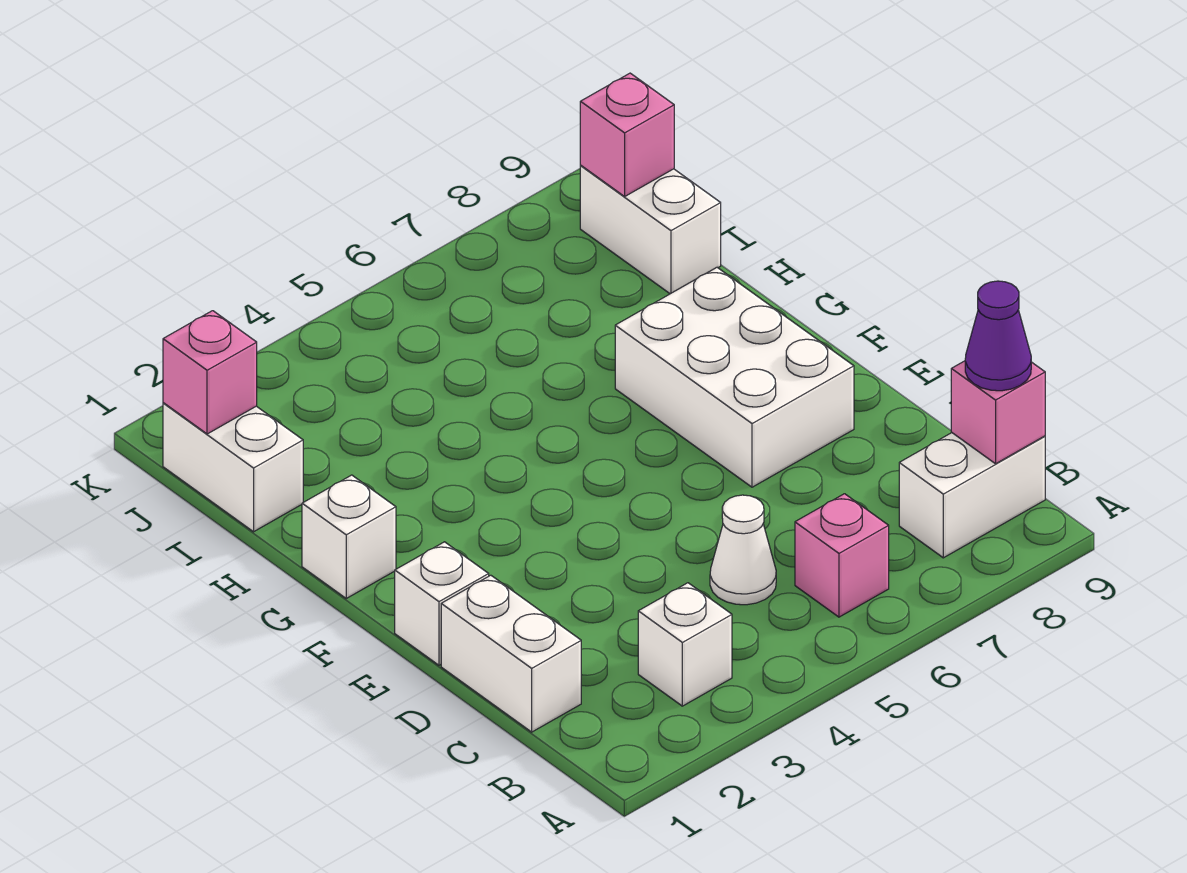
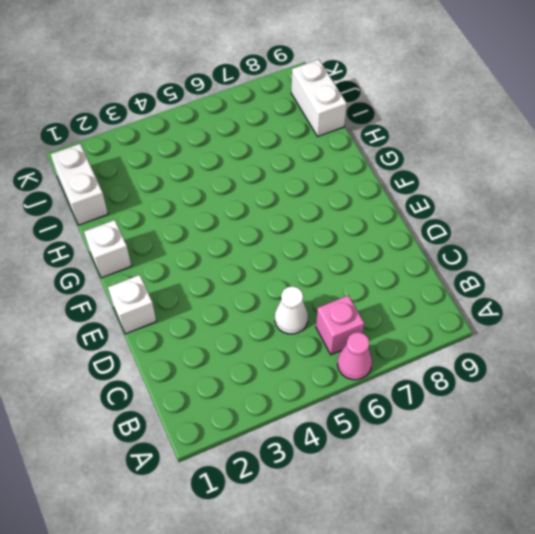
pink cone A6 level 1 -> none
none -> white brick B3 level 1
none -> white brick B8:B9 level 1
none -> white brick C1:D1 level 1

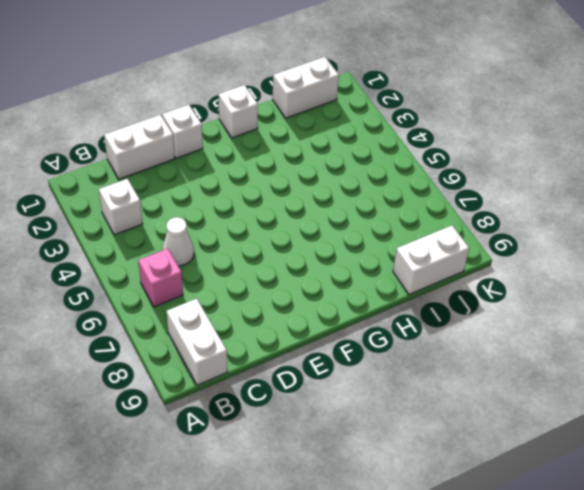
none -> white brick E7:G8 level 1
none -> pink brick B9 level 2
none -> pink brick J1 level 2

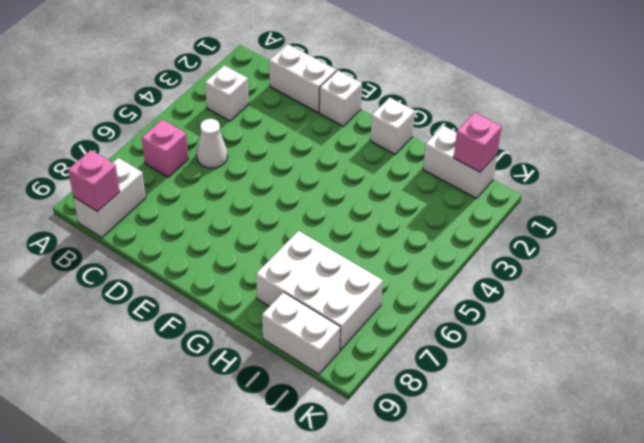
white brick H7:J8 level 1 -> white brick E7:G8 level 1
none -> pink brick J9 level 2
none -> purple cone B9 level 3

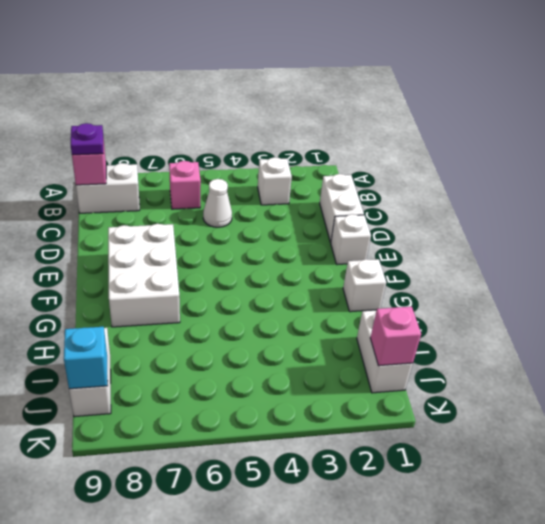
purple plate B9 level 3 -> purple cone B9 level 3
cyan brick J9 level 2 -> pink brick J9 level 2

